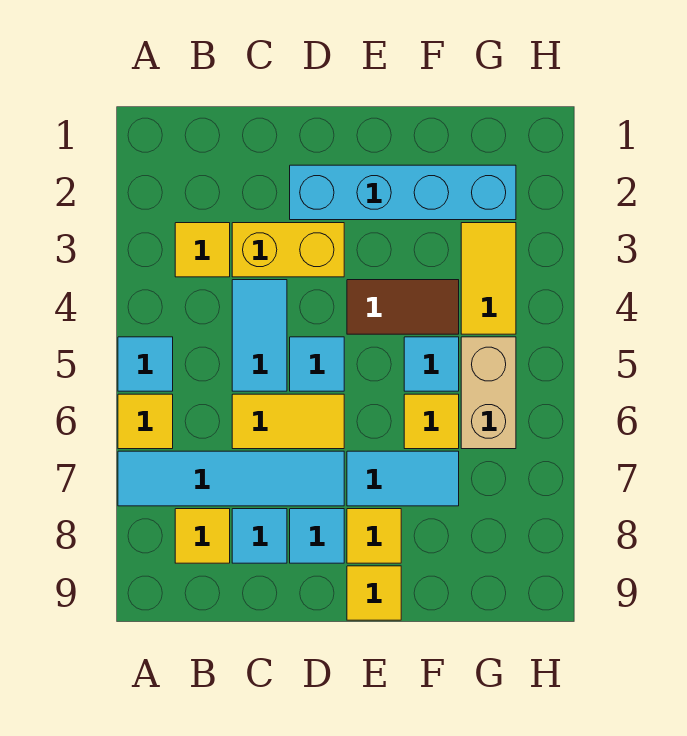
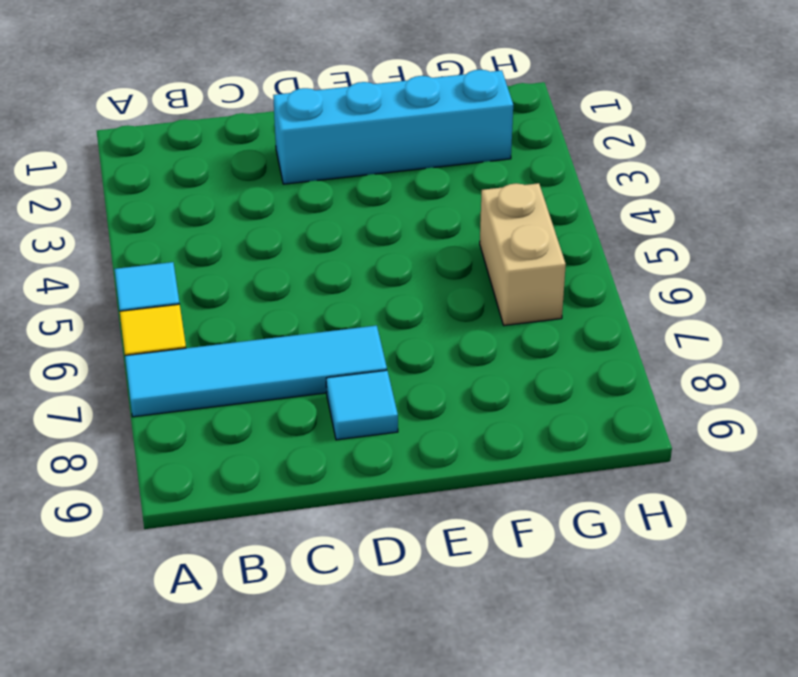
none -> yellow tile B3 level 1
none -> yellow tile B8 level 1
none -> yellow brick C3:D3 level 1

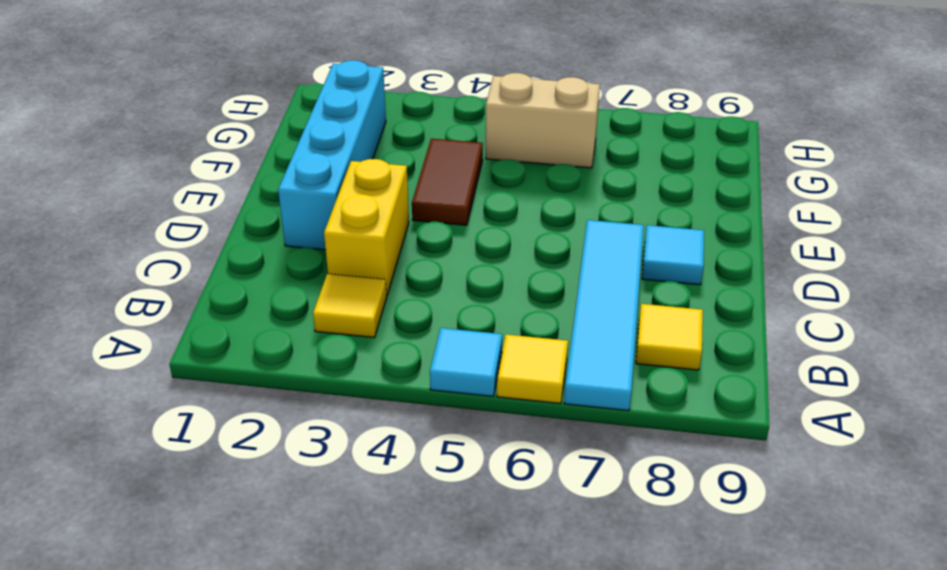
none -> cyan tile C4:C5 level 1
none -> yellow tile C6:D6 level 1
none -> cyan tile C8 level 1

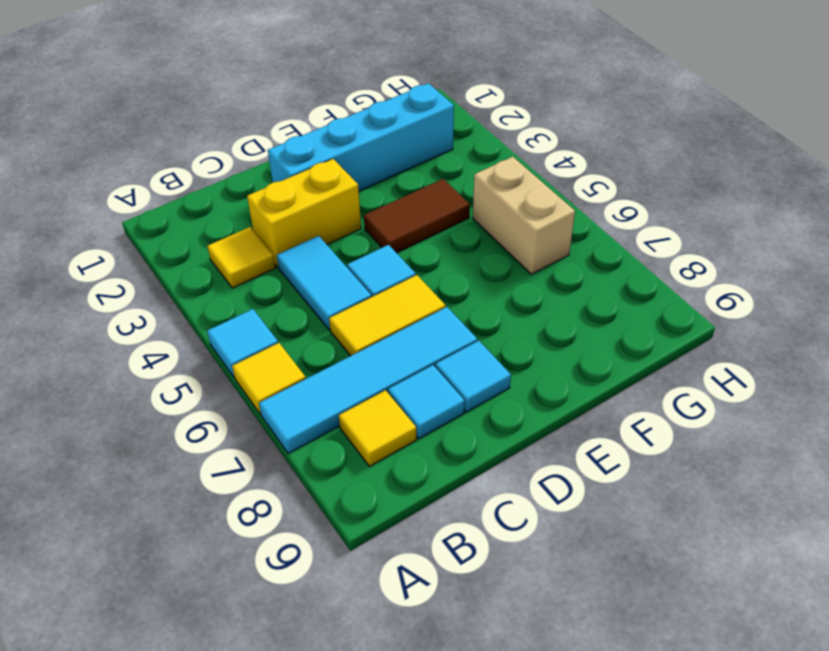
none -> cyan tile E7:F7 level 1
none -> yellow tile E8 level 1
none -> yellow tile E9 level 1

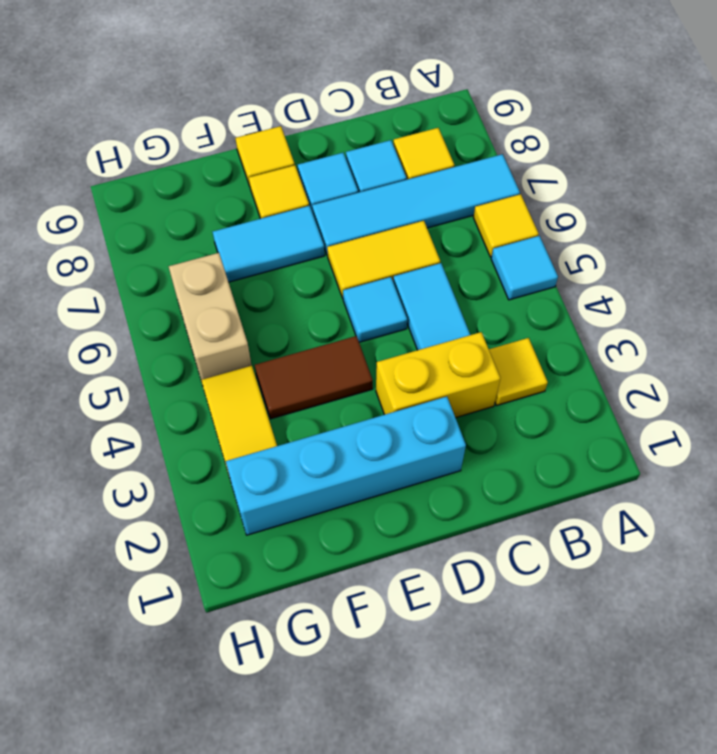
none -> cyan tile F5 level 1
none -> yellow tile F6 level 1

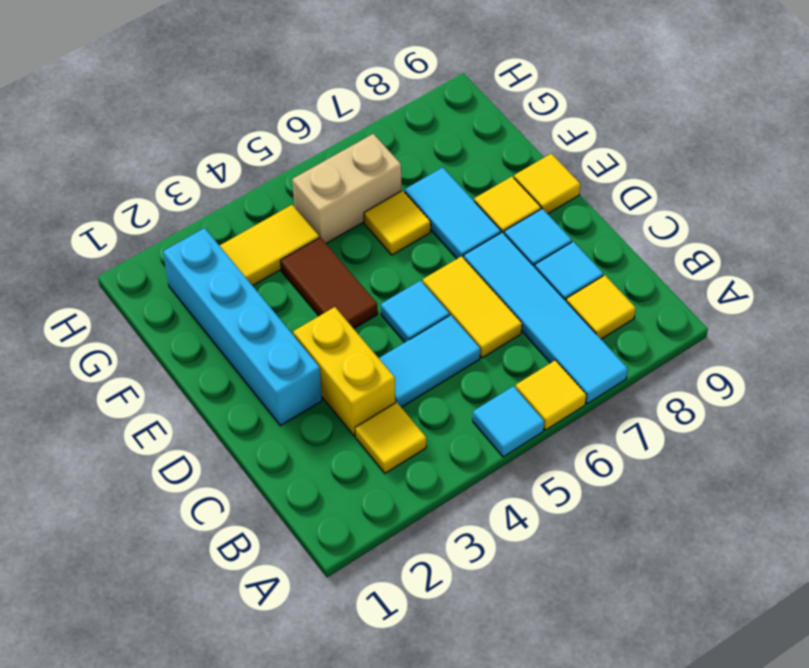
none -> cyan tile F5 level 1

